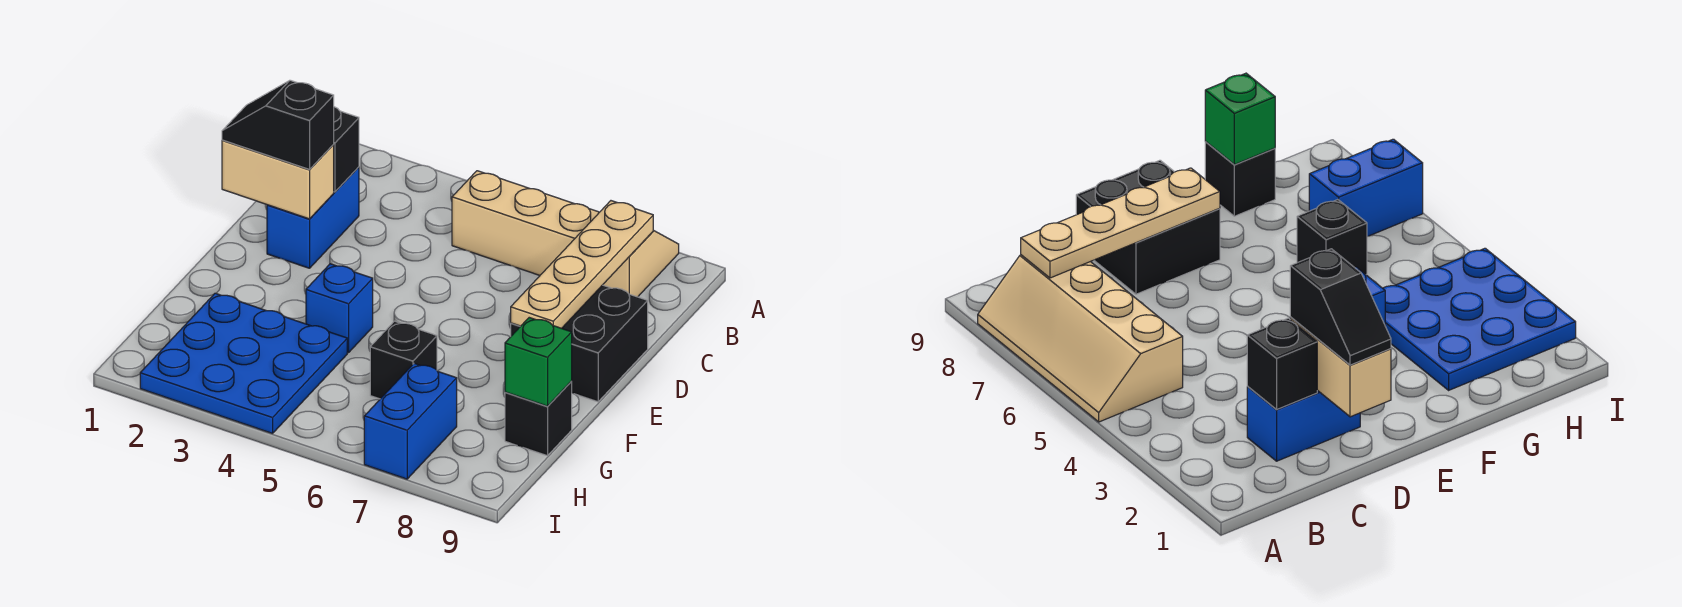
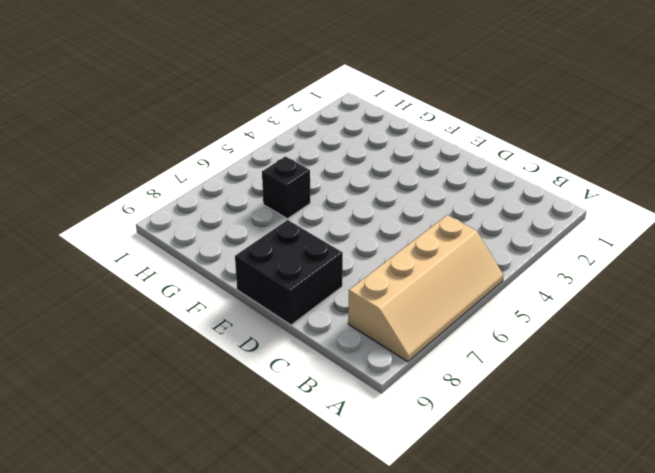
none -> blue brick C2:D2 level 1
none -> blue brick F4 level 1
none -> blue plate G2:I4 level 1

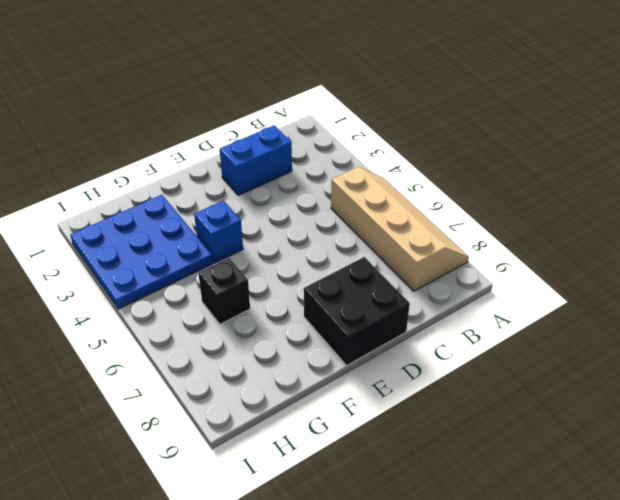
none -> black brick G9 level 1
none -> blue brick H7:I7 level 1
none -> tan plate B8:E8 level 2

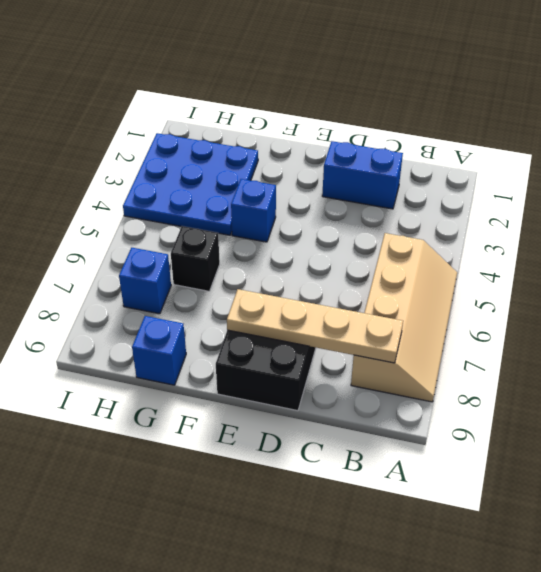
blue brick G9 level 1 -> black brick G9 level 1
blue brick H7 level 1 -> blue brick H7:I7 level 1
none -> black brick C2 level 2
none -> tan brick D1:D2 level 2
none -> green brick G9 level 2

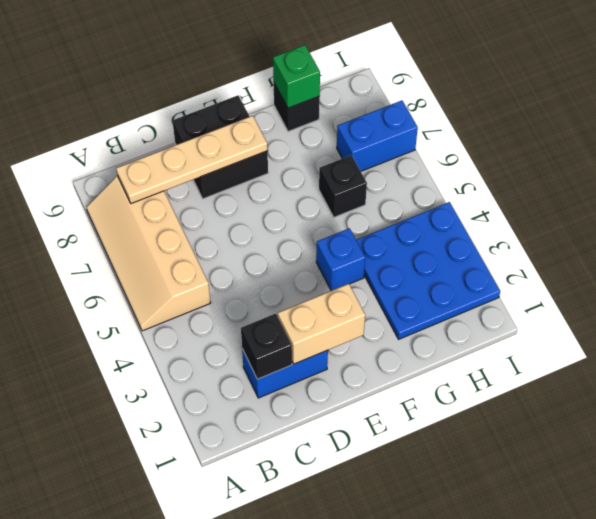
tan brick D2:E2 level 2 -> tan brick D1:D2 level 2
none -> black slope D1:D2 level 3 top 2

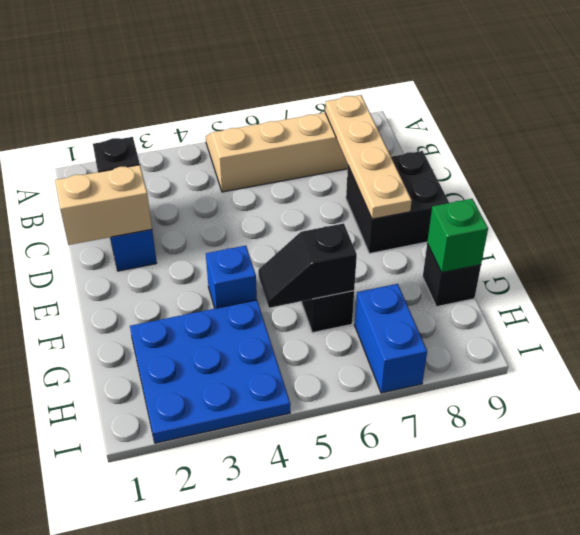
black slope G5:G6 level 2 top 6 -> black slope D1:D2 level 3 top 2

